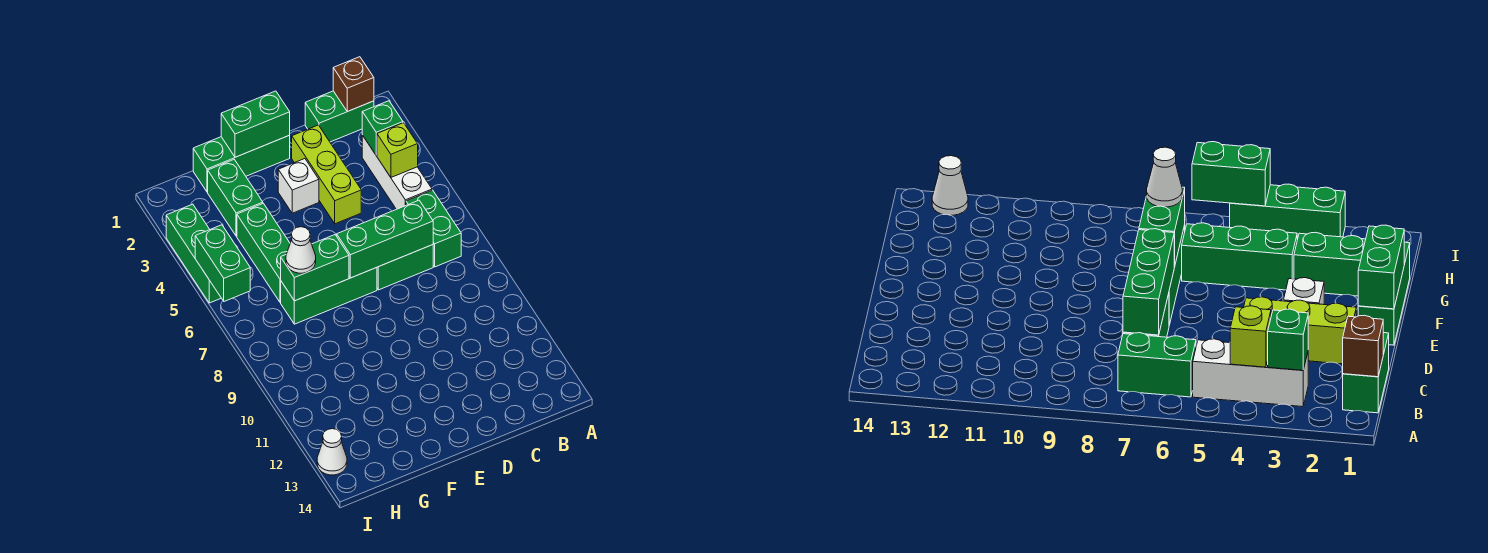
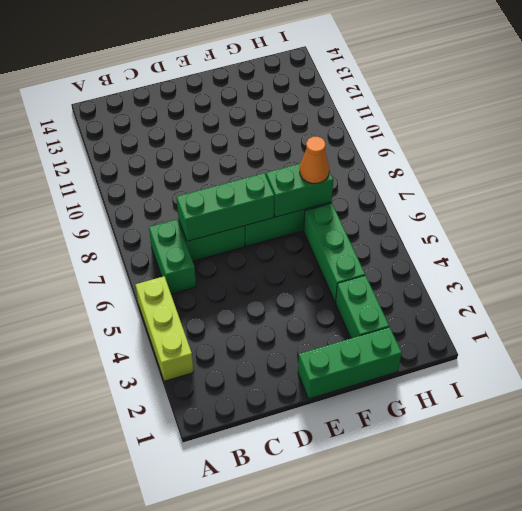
lime brick A3:A5 level 1 -> lime brick D2:D4 level 1
orange cone G7 level 3 -> white cone G7 level 3
none -> green brick B1:C1 level 1
none -> white brick B3:B5 level 1
none -> white brick E3 level 1

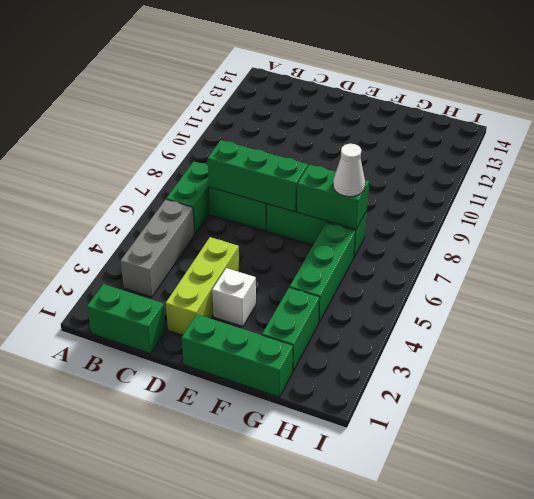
grey brick B3:B5 level 1 -> white brick B3:B5 level 1
none -> green brick I3:I5 level 1
none -> white cone I13 level 1
none -> brown brick B1 level 2

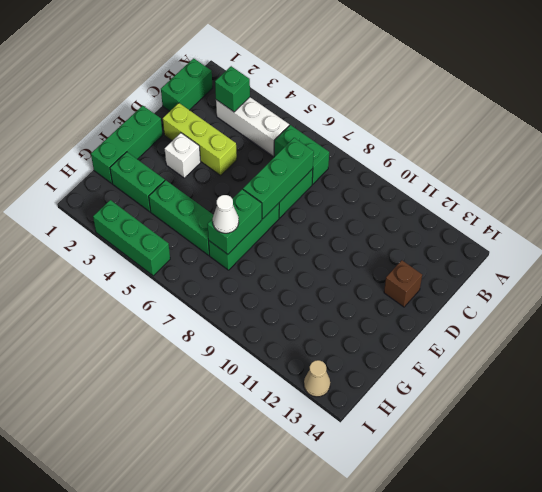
brown brick D13 level 1 -> brown brick B1 level 2
tan cone I13 level 1 -> white cone I13 level 1
none -> lime brick B4 level 2
none -> green brick E1:F1 level 2
none -> green brick I5:I6 level 2

